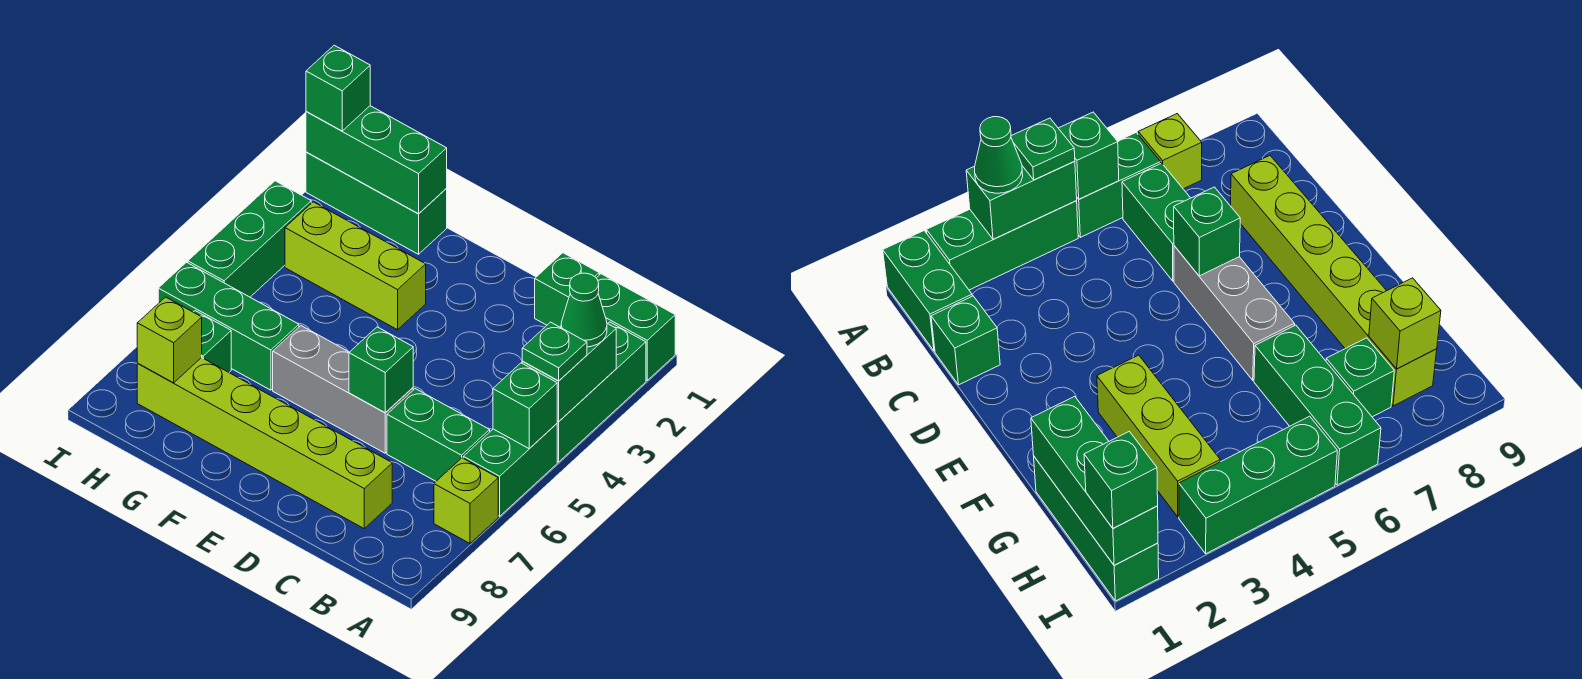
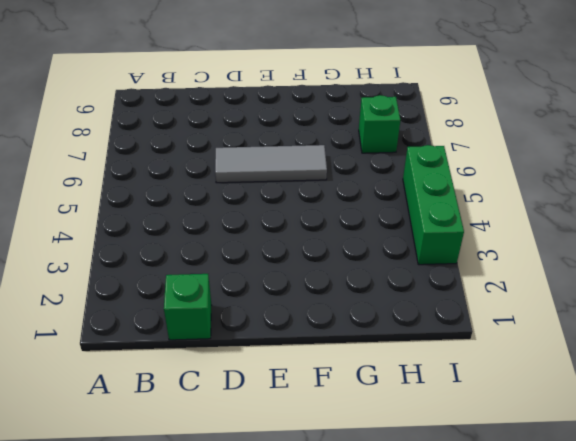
grey tile D6:F6 level 1 -> grey brick D6:F6 level 1
none -> green brick A1:B1 level 1
none -> green brick A2:A4 level 1
none -> green brick A5:A6 level 1

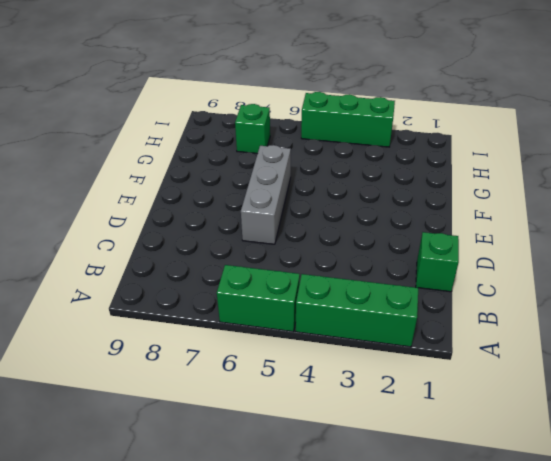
none -> green brick A1:B1 level 1
none -> lime brick A7 level 1
none -> green brick B6:C6 level 1

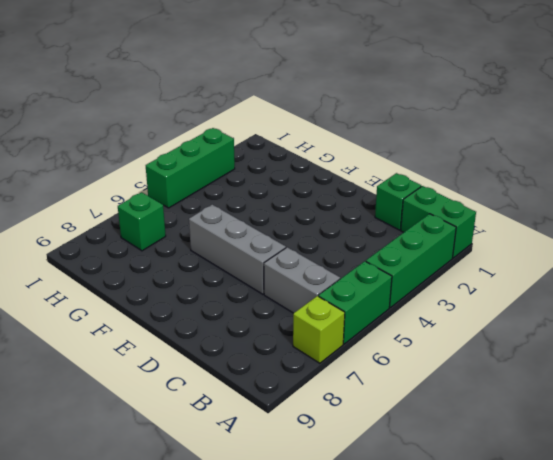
grey brick B6:C6 level 1 -> green brick B6:C6 level 1
none -> lime brick C8:H8 level 1
none -> lime brick F3:H3 level 1
none -> green brick G1:I1 level 1

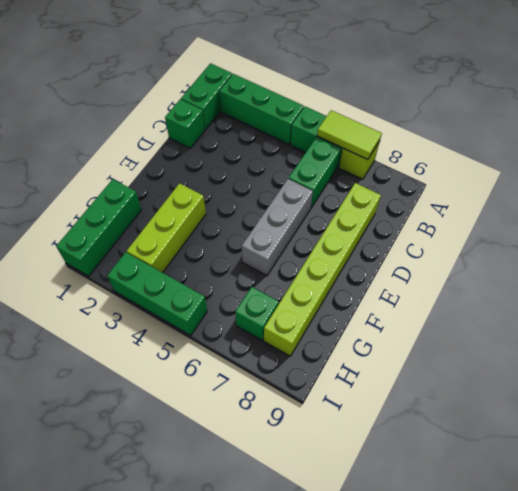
lime tile A6:A7 level 2 -> none
none -> green brick G6:I6 level 1
none -> green brick A3:A4 level 2
none -> green brick A5 level 2

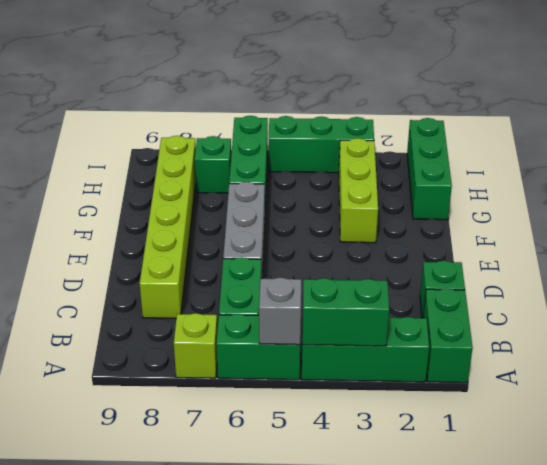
grey brick A5 level 2 -> green brick A5 level 2
none -> green brick D6 level 2
none -> green brick G1:I1 level 2
none -> lime brick H8 level 2

